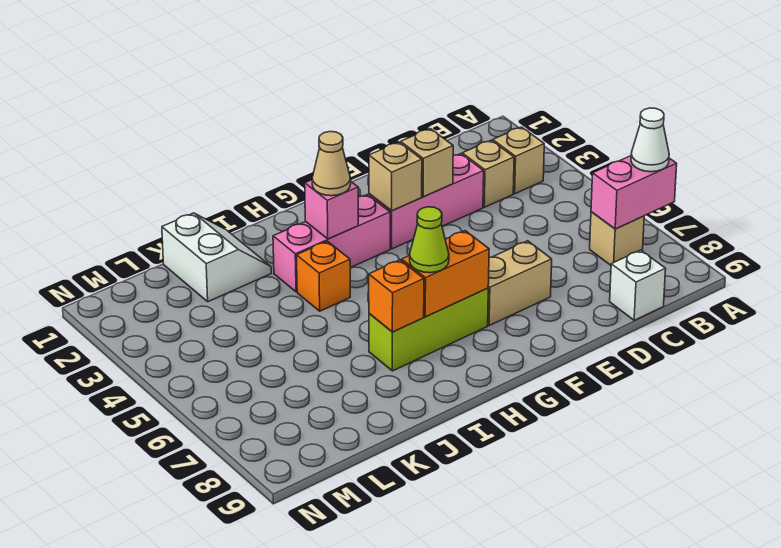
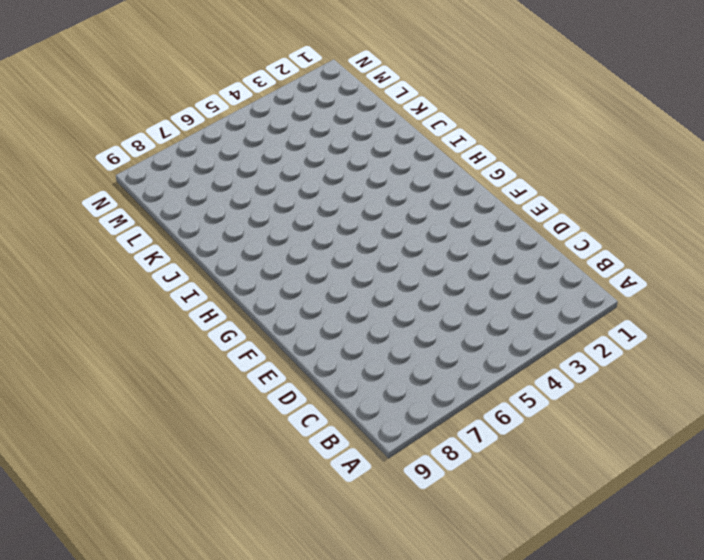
none -> tan brick B3 level 1
none -> tan brick B7 level 1
none -> tan brick C3 level 1

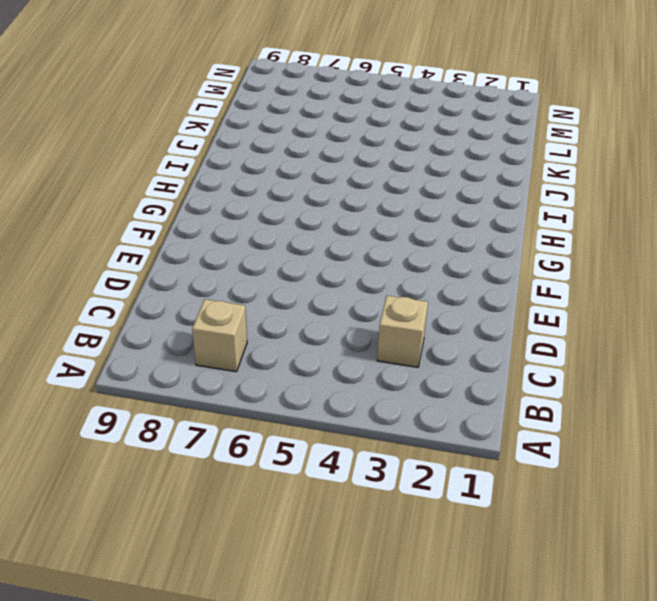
none -> tan brick B3 level 1
none -> white brick C9 level 1
none -> pink brick D3:F3 level 1

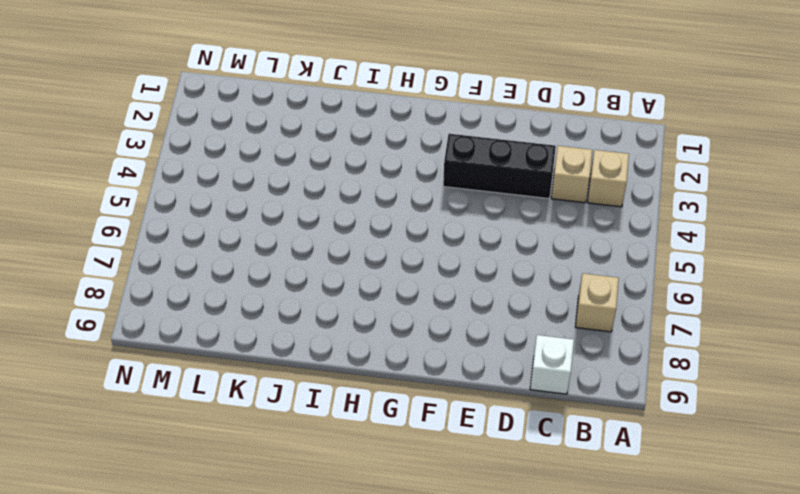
black brick D3:F3 level 1 -> pink brick D3:F3 level 1
none -> tan brick E7:F7 level 1
none -> pink brick G3:I3 level 1
none -> lime brick G7:I7 level 1

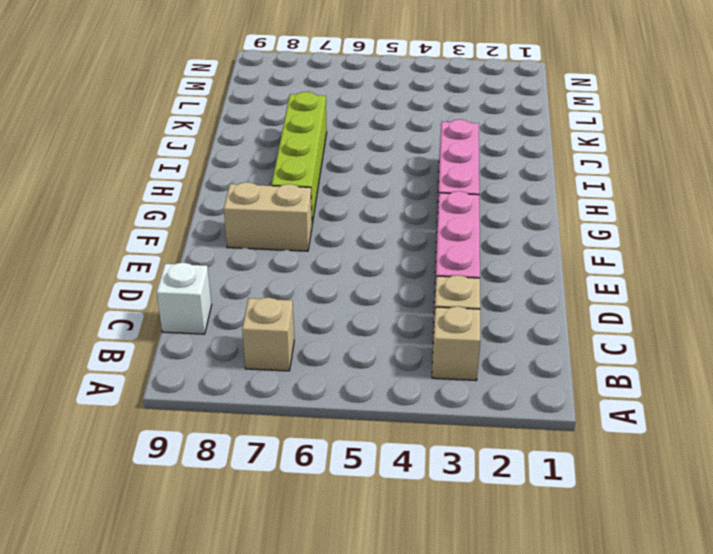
tan brick F7:F8 level 1 -> tan brick E7:F7 level 1
lime brick G7:J7 level 1 -> lime brick G7:I7 level 1
none -> orange brick I4 level 1
none -> white slope J1:K2 level 1 top K
none -> pink brick A7:B7 level 2

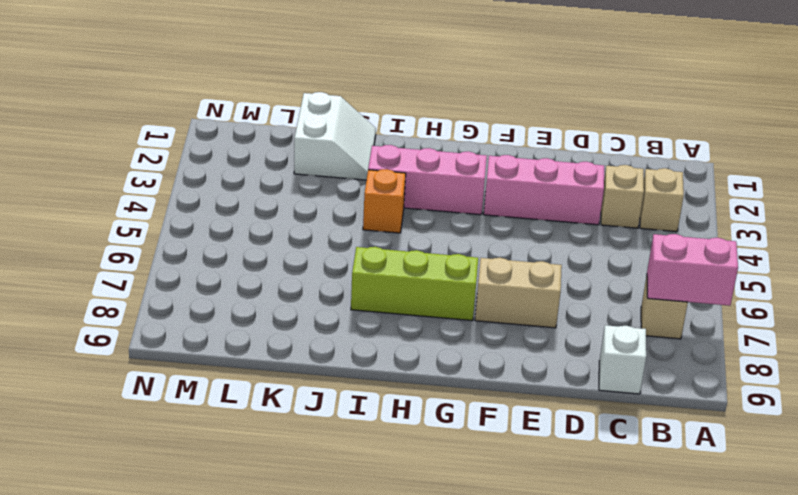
none -> tan brick E3 level 2
none -> tan brick F3 level 2
none -> orange brick G7:H7 level 2

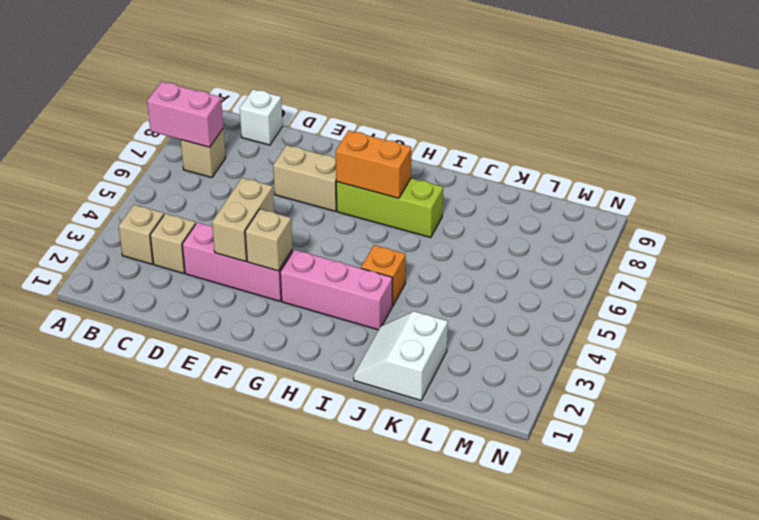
tan brick E3:E4 level 2 -> tan brick E3 level 2
none -> pink brick H3 level 2
none -> orange brick I7 level 2
none -> white cone A7 level 3

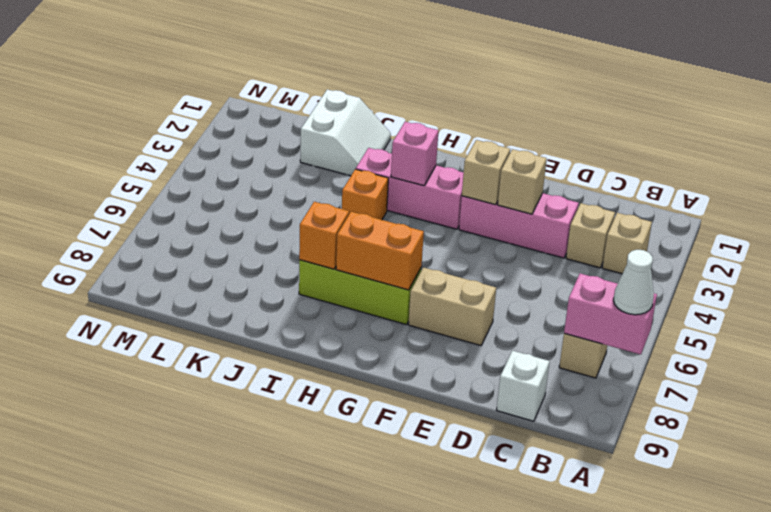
none -> tan cone H3 level 3
none -> lime cone H7 level 3

